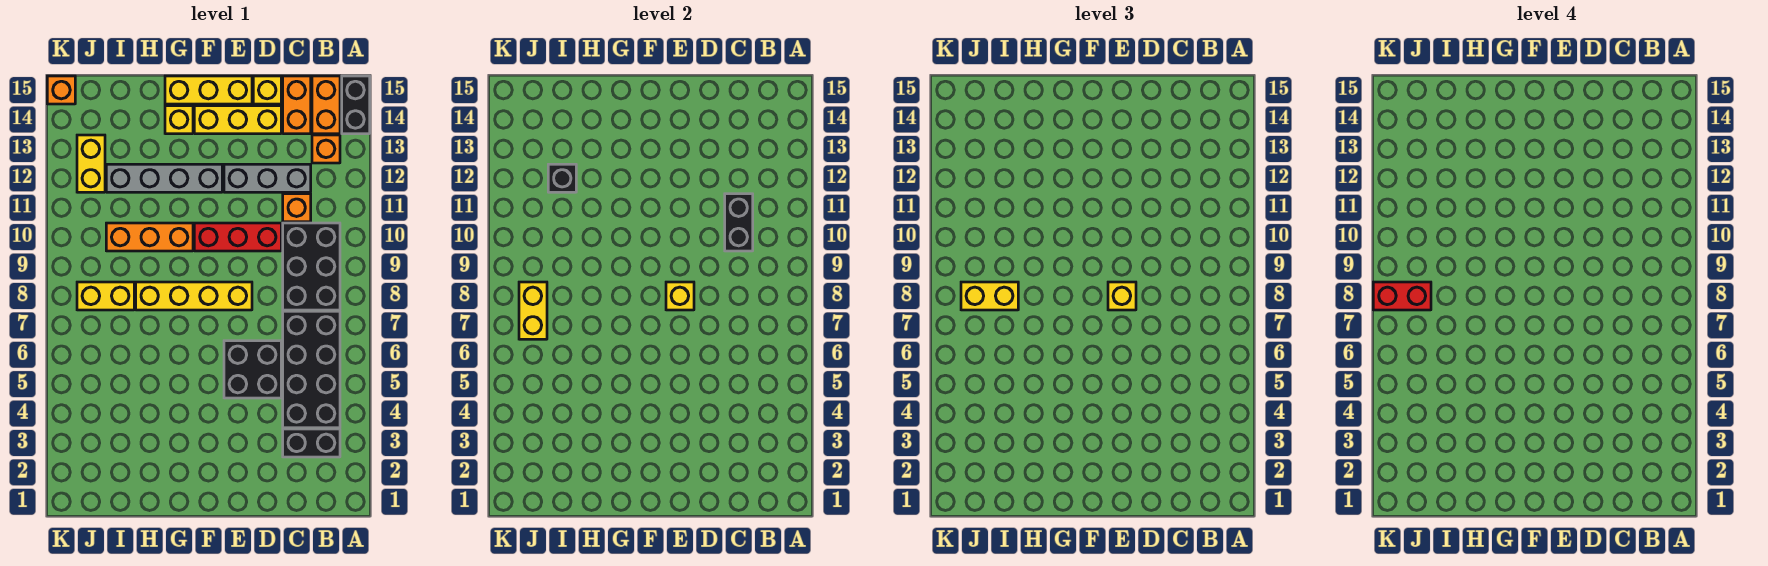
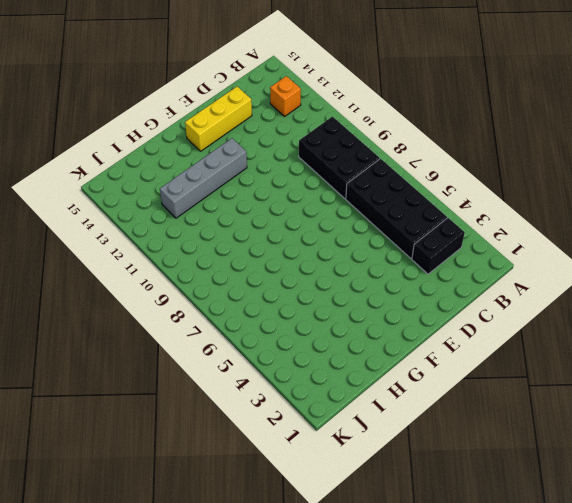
none -> black brick A14:A15 level 1
none -> orange brick B14:B15 level 1
none -> orange brick C11 level 1

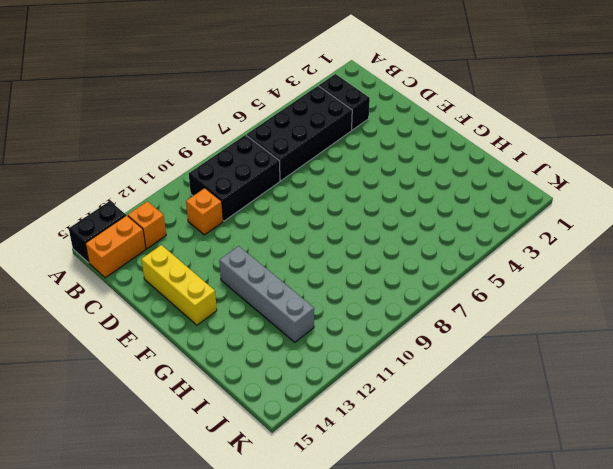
none -> grey brick C12:E12 level 1
none -> orange brick C14:C15 level 1
none -> black brick D5:E6 level 1

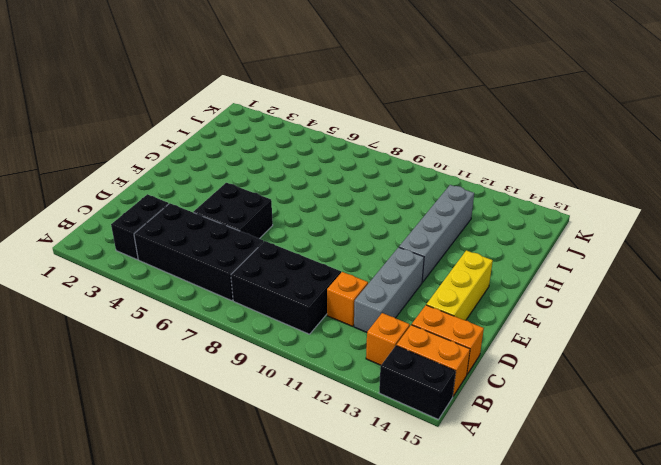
none -> red brick D10:F10 level 1
none -> yellow brick D15 level 1
none -> yellow brick E8:H8 level 1

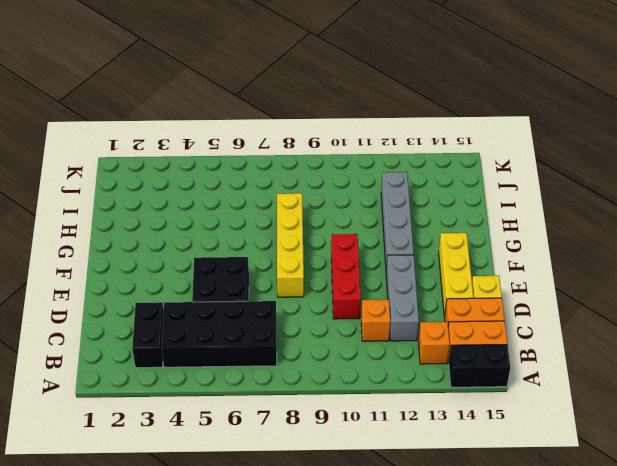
none -> black brick B8:C10 level 1
none -> yellow brick E15:G15 level 1
none -> orange brick G10:I10 level 1

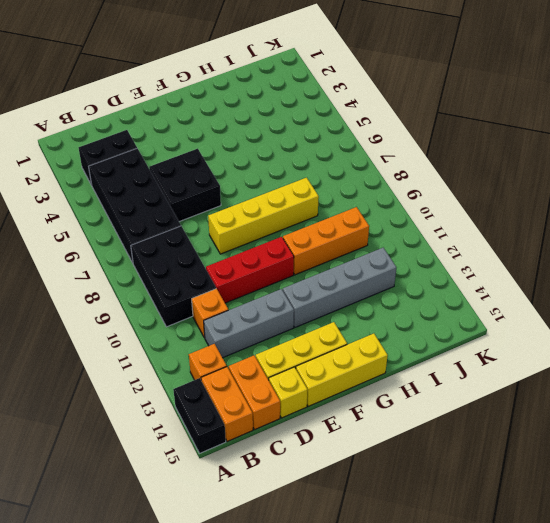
none -> yellow brick G14 level 1
none -> yellow brick I8:J8 level 1
none -> yellow brick J12:J13 level 1

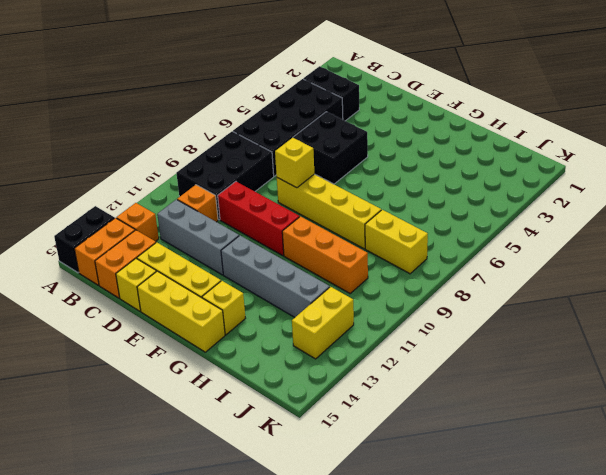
none -> orange brick K15 level 1
none -> black brick C10:C11 level 2
none -> black brick I12 level 2

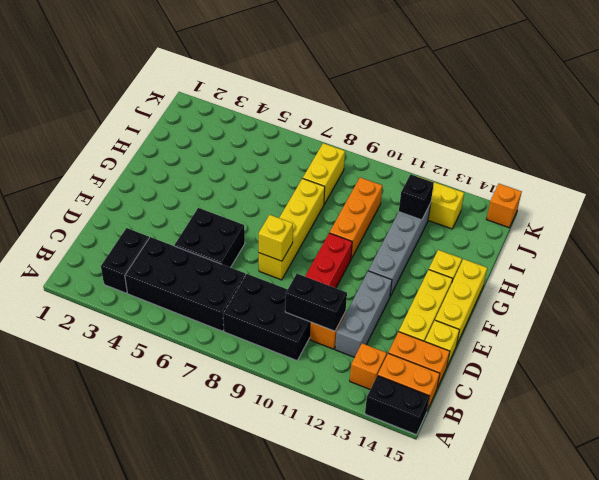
none -> yellow brick J7:J8 level 2
none -> yellow brick E8 level 3
none -> yellow brick I8:J8 level 3

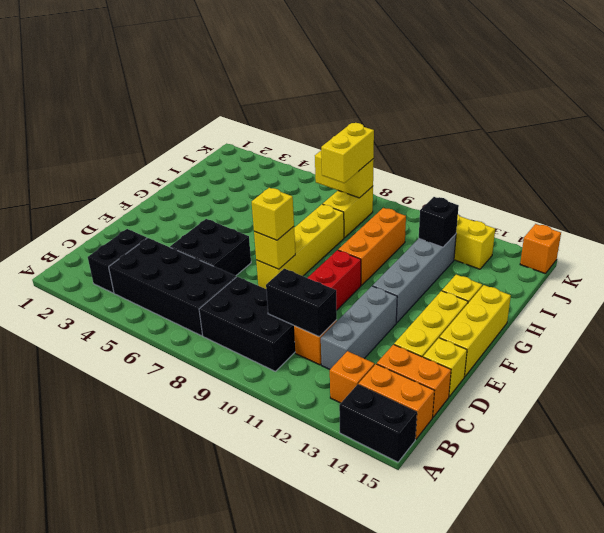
none -> red brick J8:K8 level 4

